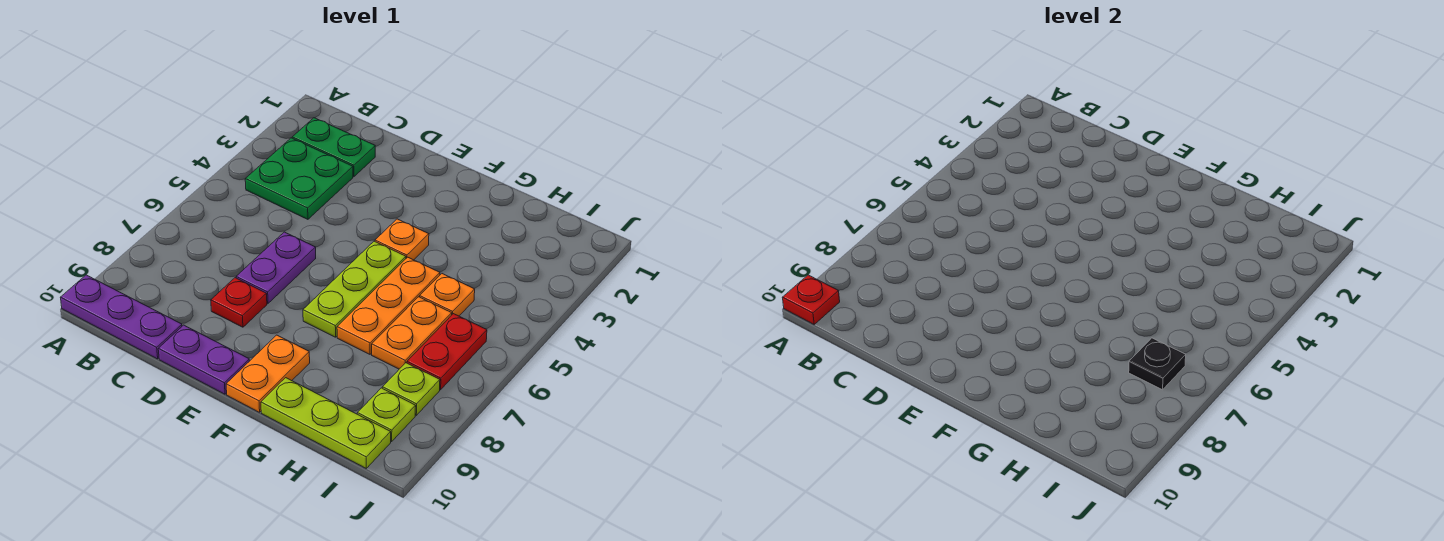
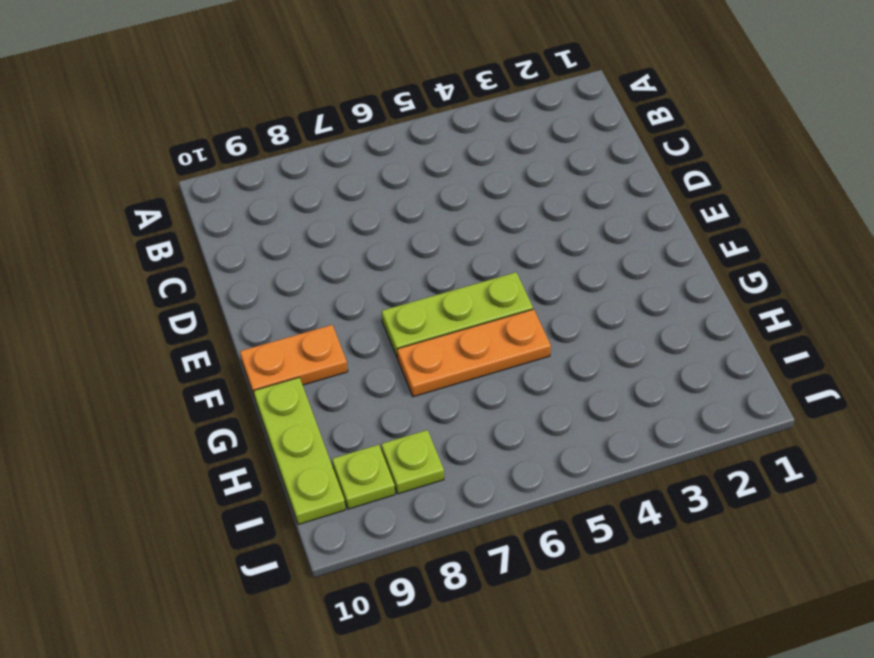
none -> purple plate A10:C10 level 1
none -> green plate B2:C2 level 1
none -> green plate B3:C4 level 1

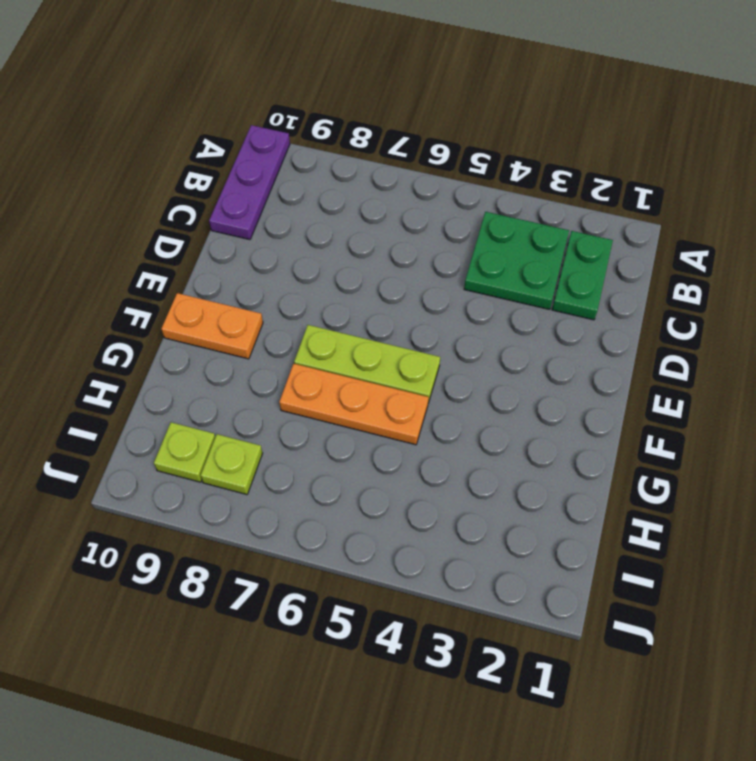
none -> purple plate D6:D7 level 1
none -> red plate D8 level 1
none -> purple plate D10:E10 level 1

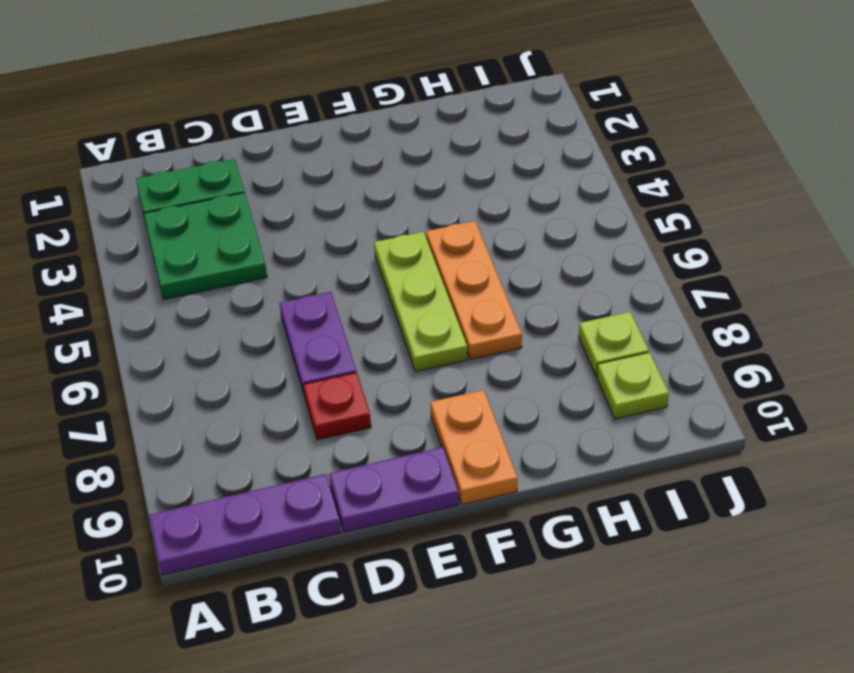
none -> orange plate F4 level 1
none -> lime plate G10:I10 level 1
none -> orange plate H5 level 1

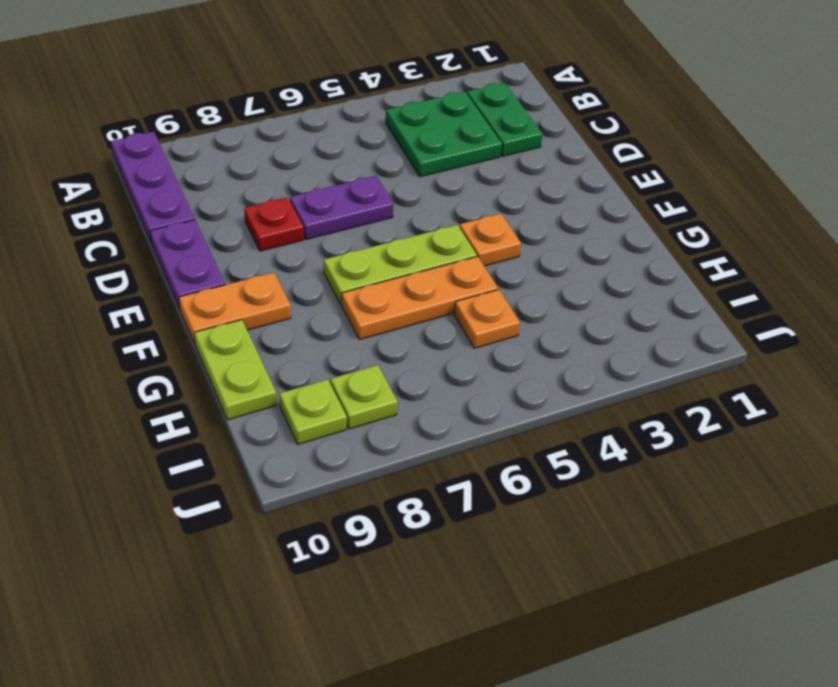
lime plate G10:H10 level 1 -> lime plate G10:I10 level 1
none -> orange plate H6:H7 level 1
none -> red plate I6:I7 level 1
none -> red plate A10 level 2

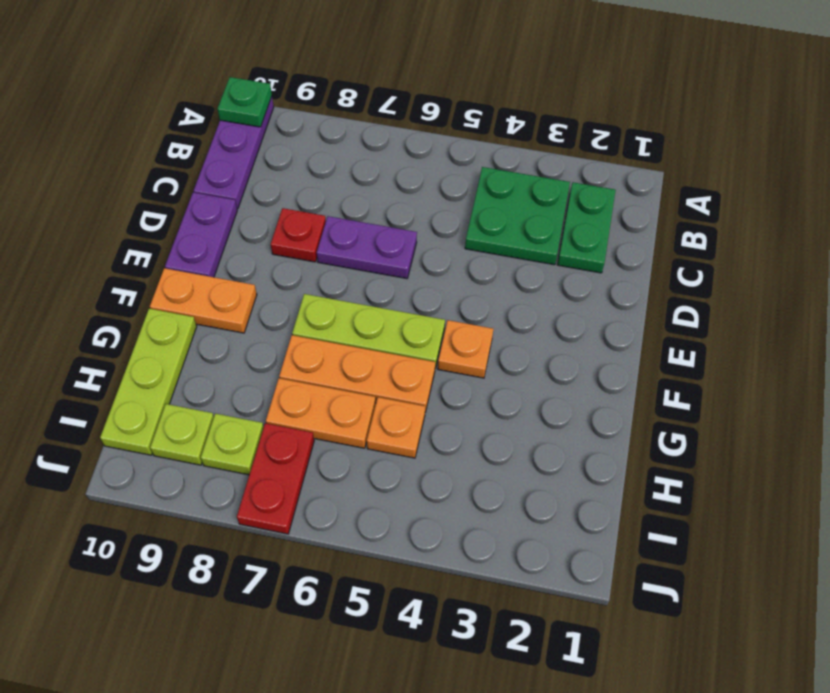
green plate A10 level 2 -> red plate A10 level 2
red plate I7:J7 level 1 -> red plate I6:I7 level 1
none -> black plate I7 level 2

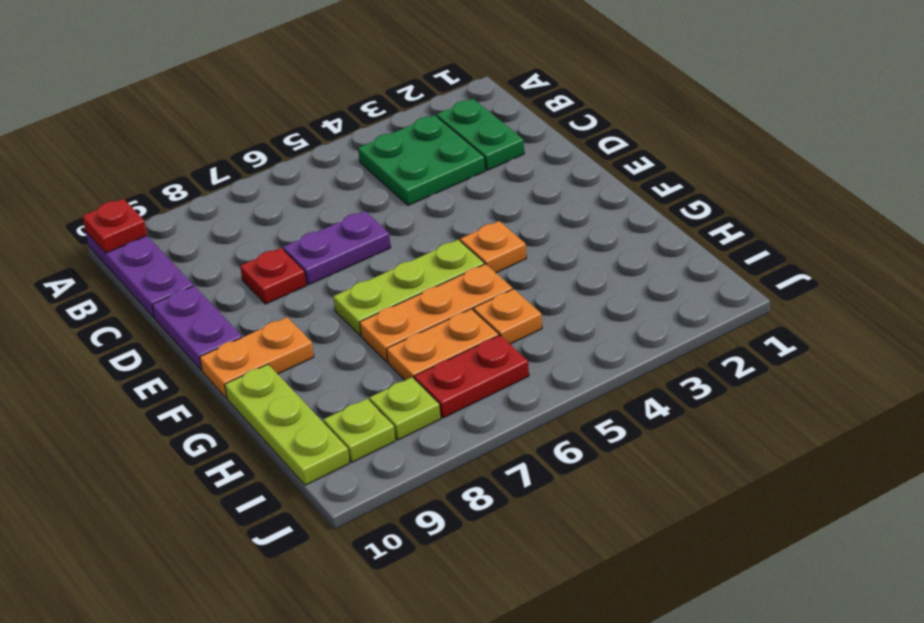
none -> black plate I7 level 2

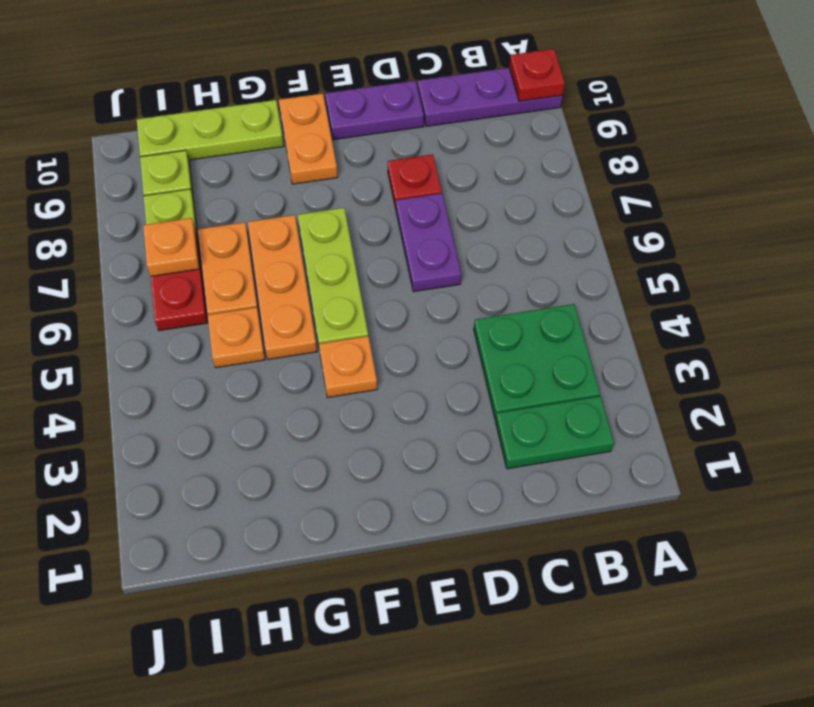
orange plate I7 level 2 -> black plate I7 level 2

